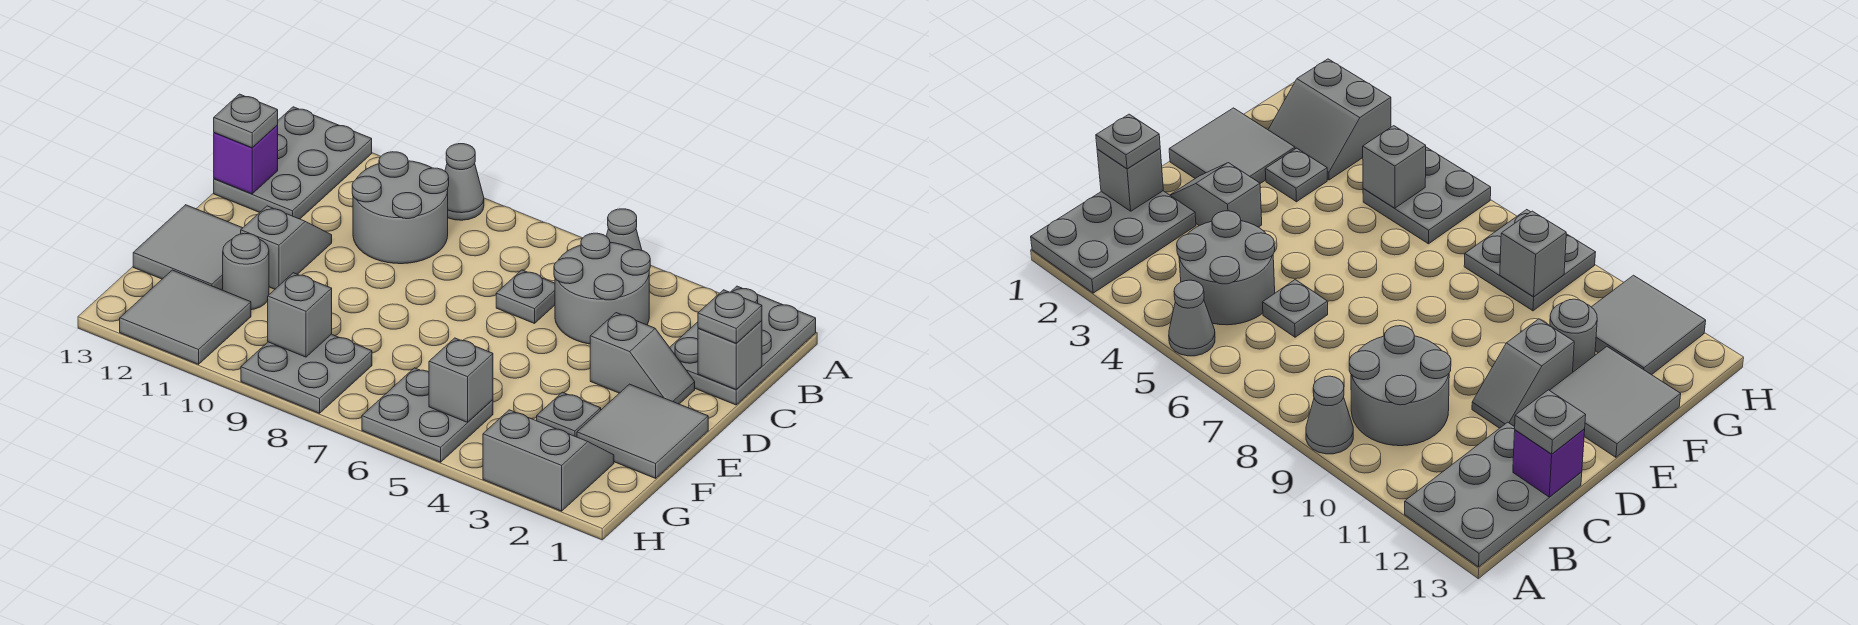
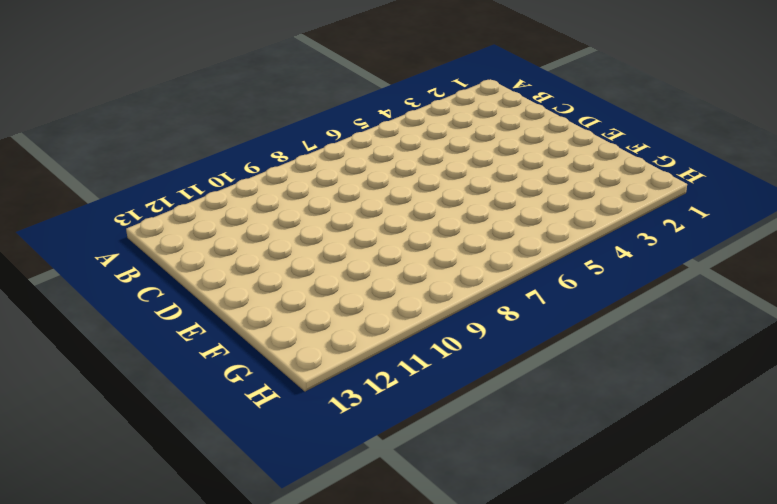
none -> grey plate A1:C2 level 1
none -> grey cone A5 level 1
none -> grey cone A9 level 1

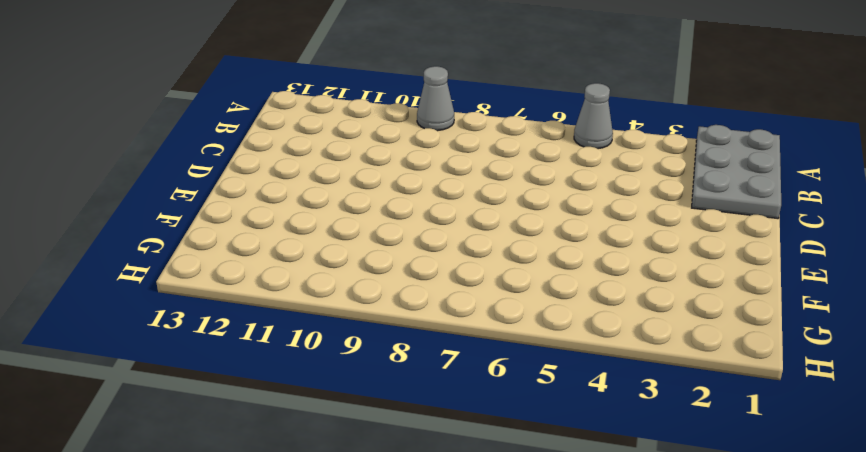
none -> grey plate A12:C13 level 1
none -> grey round brick B4:C5 level 1
none -> grey round brick B9:C10 level 1

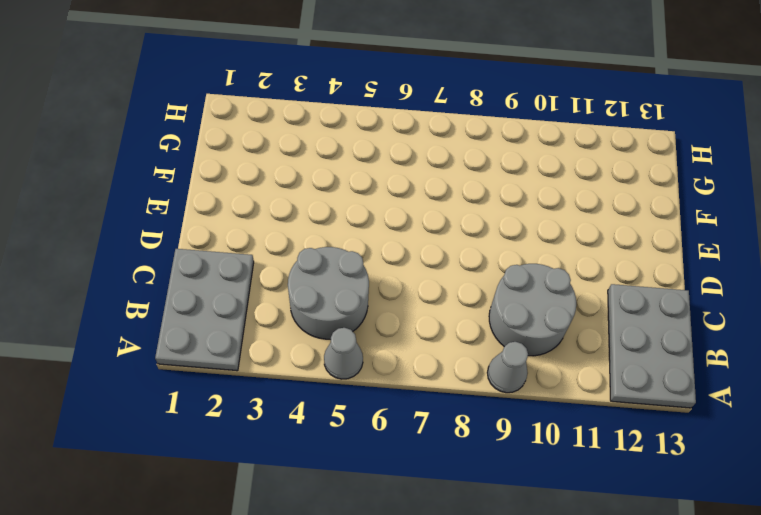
none -> grey plate C6 level 1
none -> grey slope D2:D3 level 1 top 3
none -> grey slope D11:E11 level 1 top E

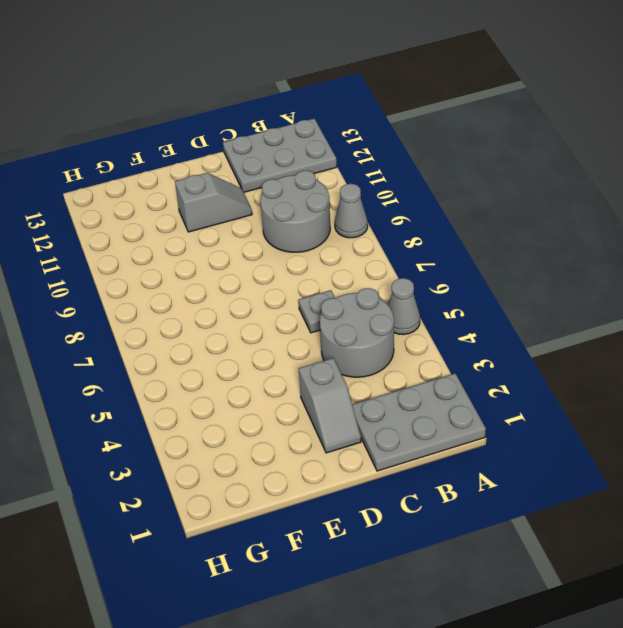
none -> grey tile E1:F2 level 1
none -> grey tile E12:F13 level 1
none -> grey plate F3 level 1

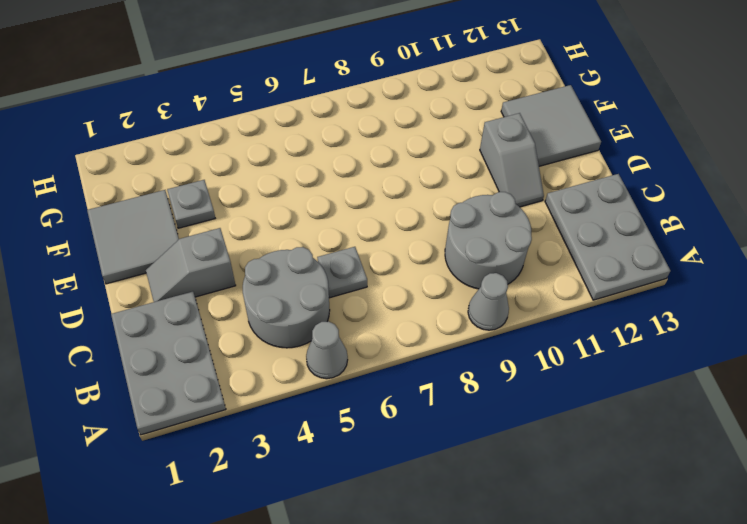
none -> grey round brick F11 level 1
none -> grey slope G2:H3 level 1 top H
none -> grey plate G5:H6 level 1

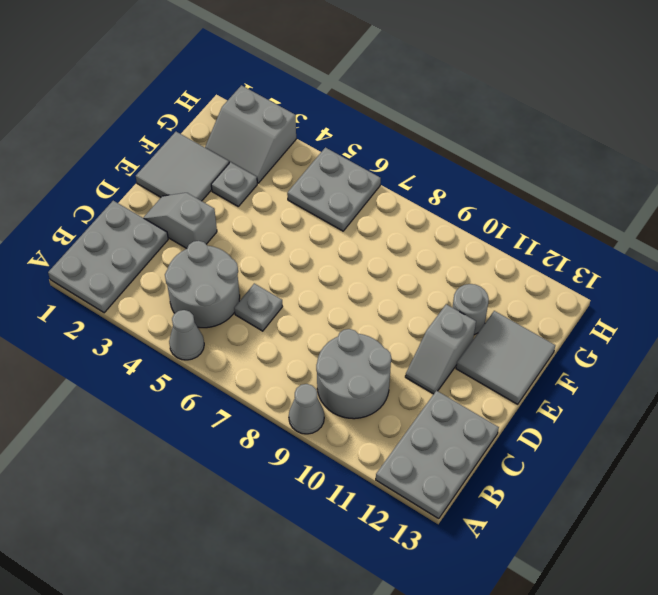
none -> grey plate G8:H9 level 1
none -> grey tile G11:H12 level 1
none -> grey brick C1 level 2

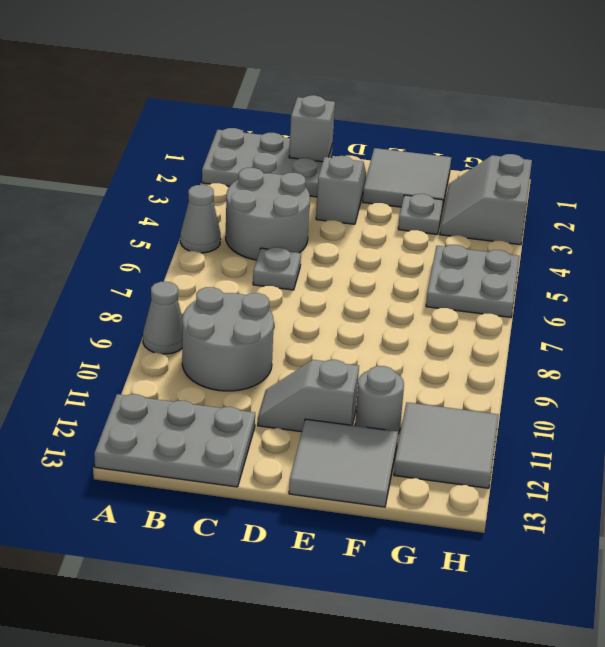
none -> grey plate G8:H9 level 1
none -> purple brick C13 level 2
none -> grey brick G5 level 2

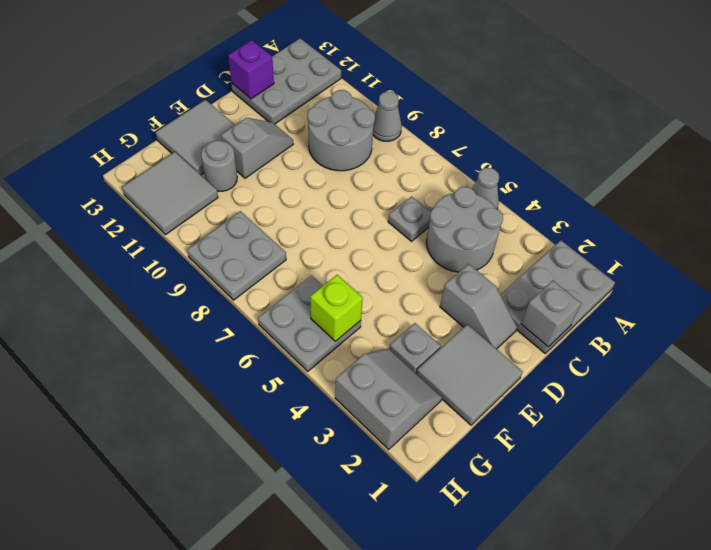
lime brick G5 level 2 -> grey brick G5 level 2
none -> grey brick G9 level 2
none -> grey plate C1 level 3
none -> grey plate C13 level 3

